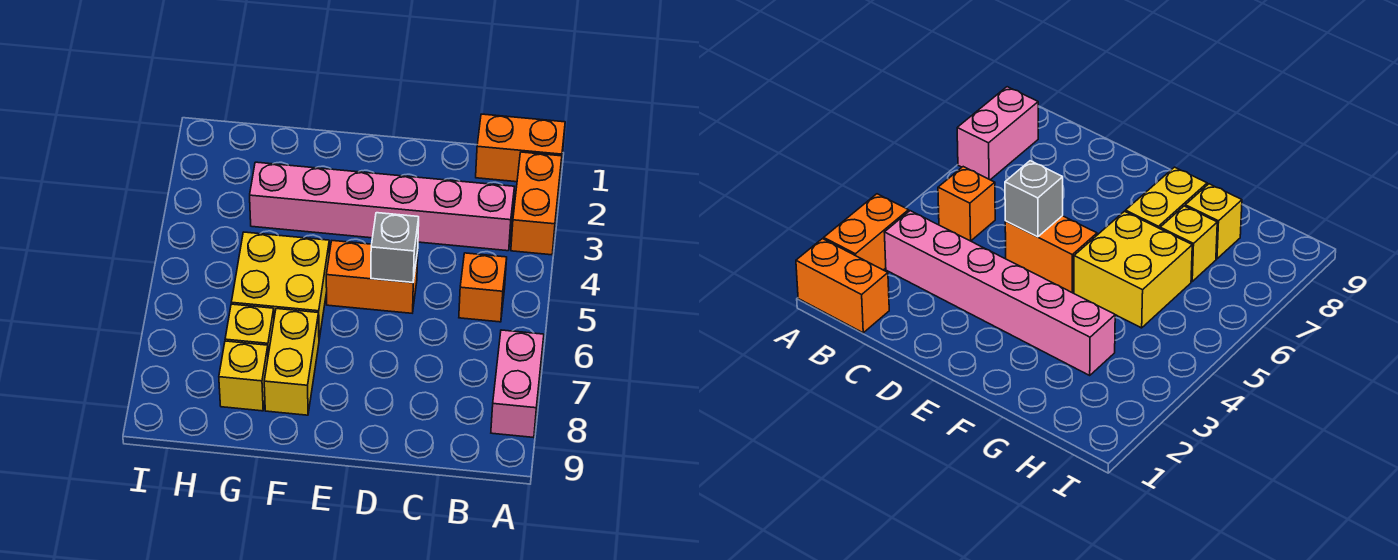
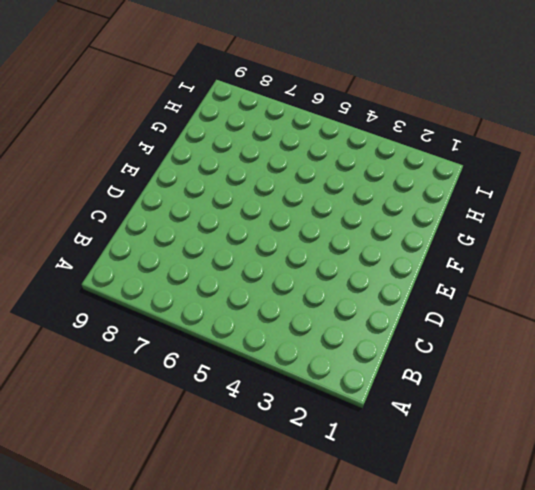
none -> orange brick A1:B1 level 1
none -> orange brick A2:A3 level 1

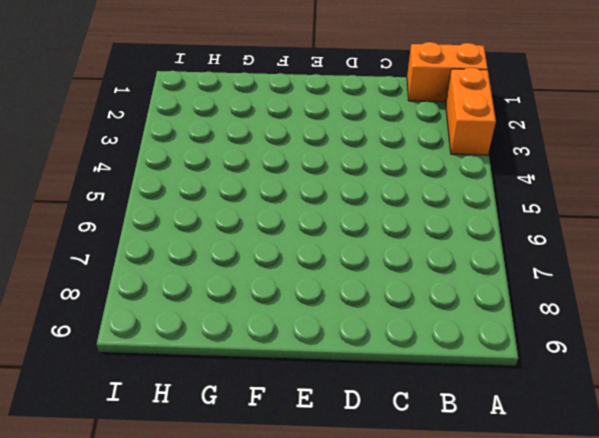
none -> pink brick A7:A8 level 1
none -> pink brick B3:G3 level 1

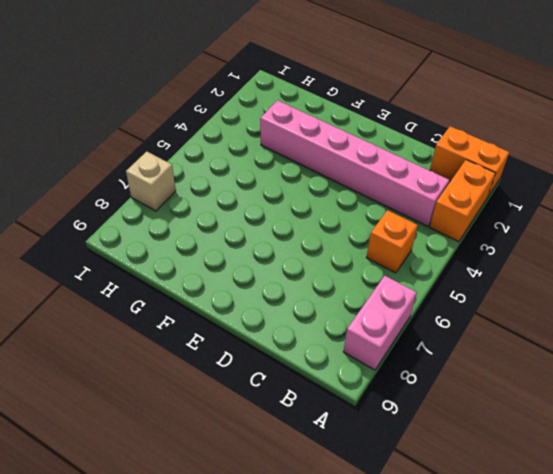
tan brick I7 level 1 -> none
none -> orange brick D5:E5 level 1
none -> yellow brick F5:G6 level 1

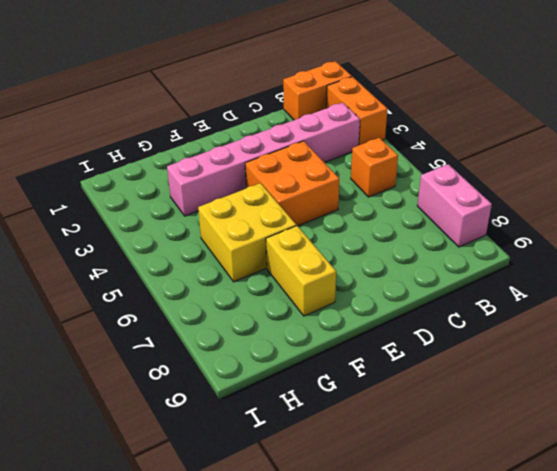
orange brick D4:E5 level 1 -> orange brick D5:E5 level 1
none -> yellow brick G7 level 1
none -> yellow brick G8 level 1

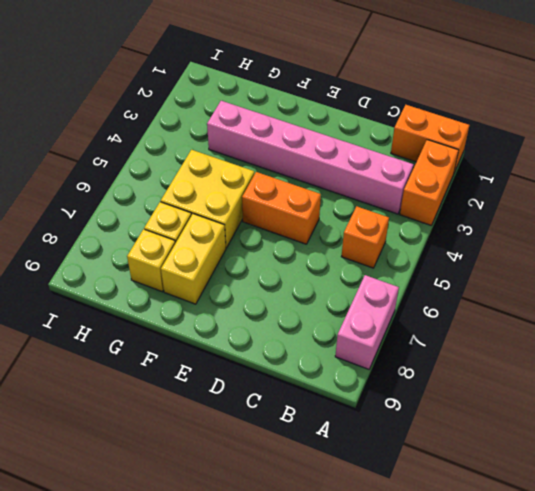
none -> grey brick D5 level 2

